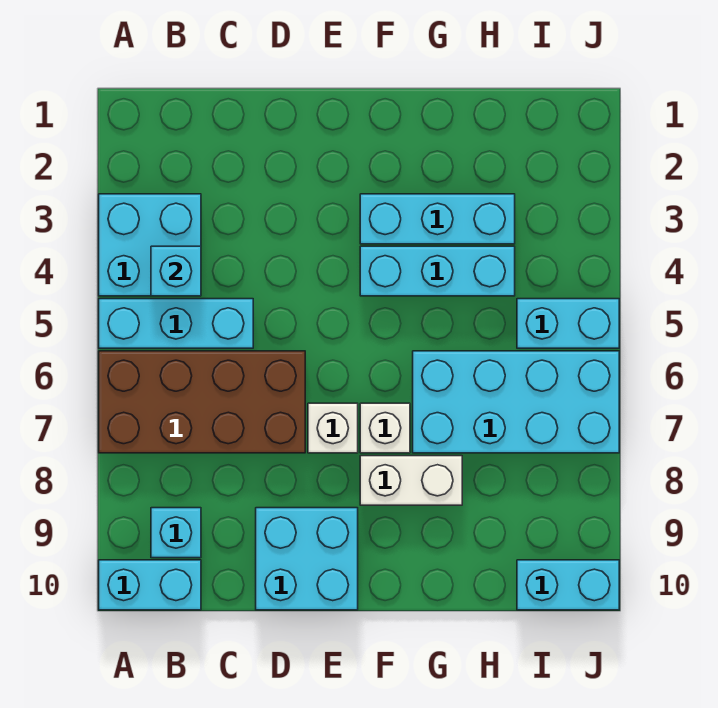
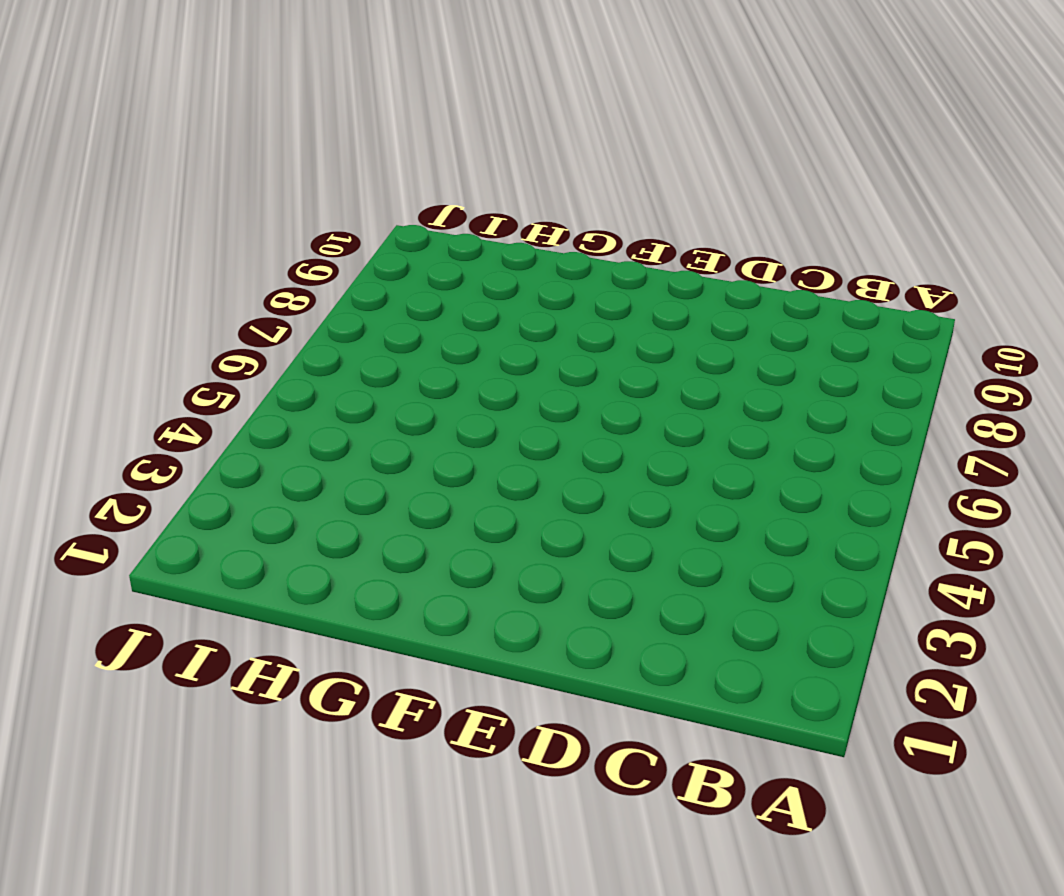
none -> cyan brick A3:B4 level 1
none -> cyan brick A5:C5 level 1
none -> brown brick A6:D7 level 1

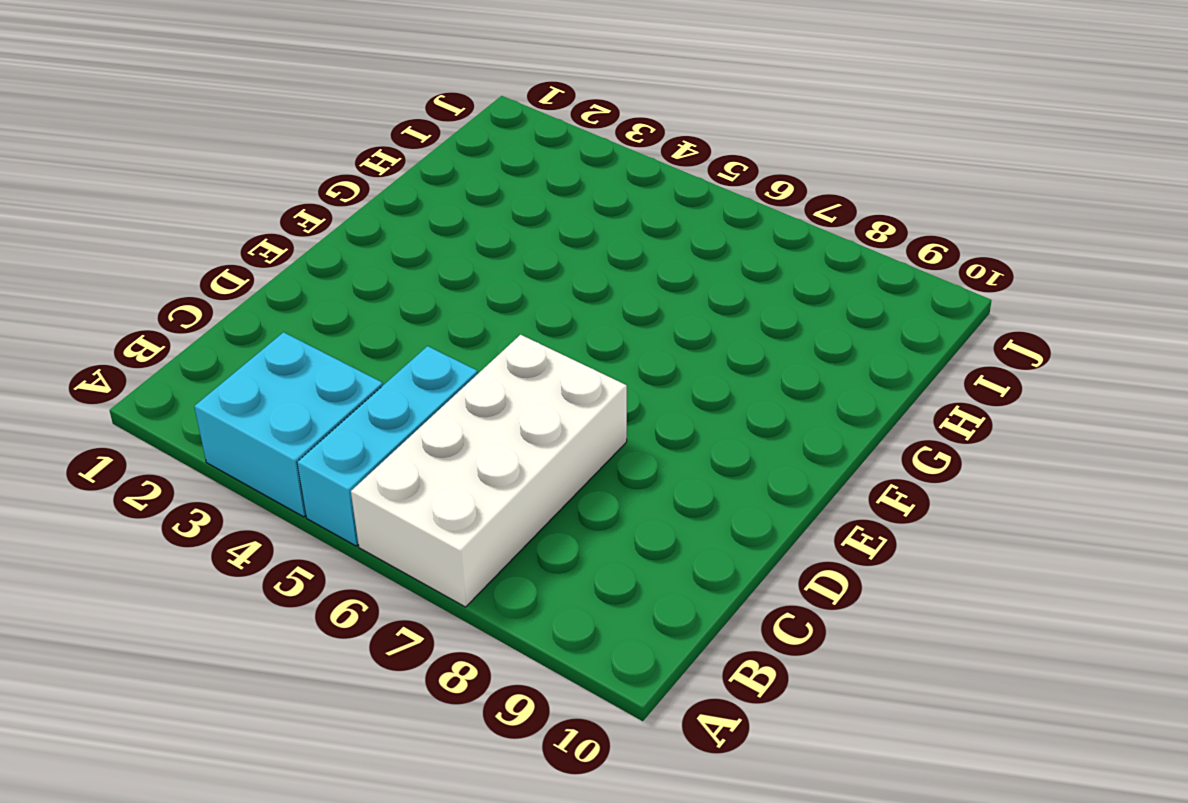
white brick A6:D7 level 1 -> brown brick A6:D7 level 1
none -> cyan brick A10:B10 level 1
none -> cyan brick B9 level 1
none -> cyan brick D9:E10 level 1

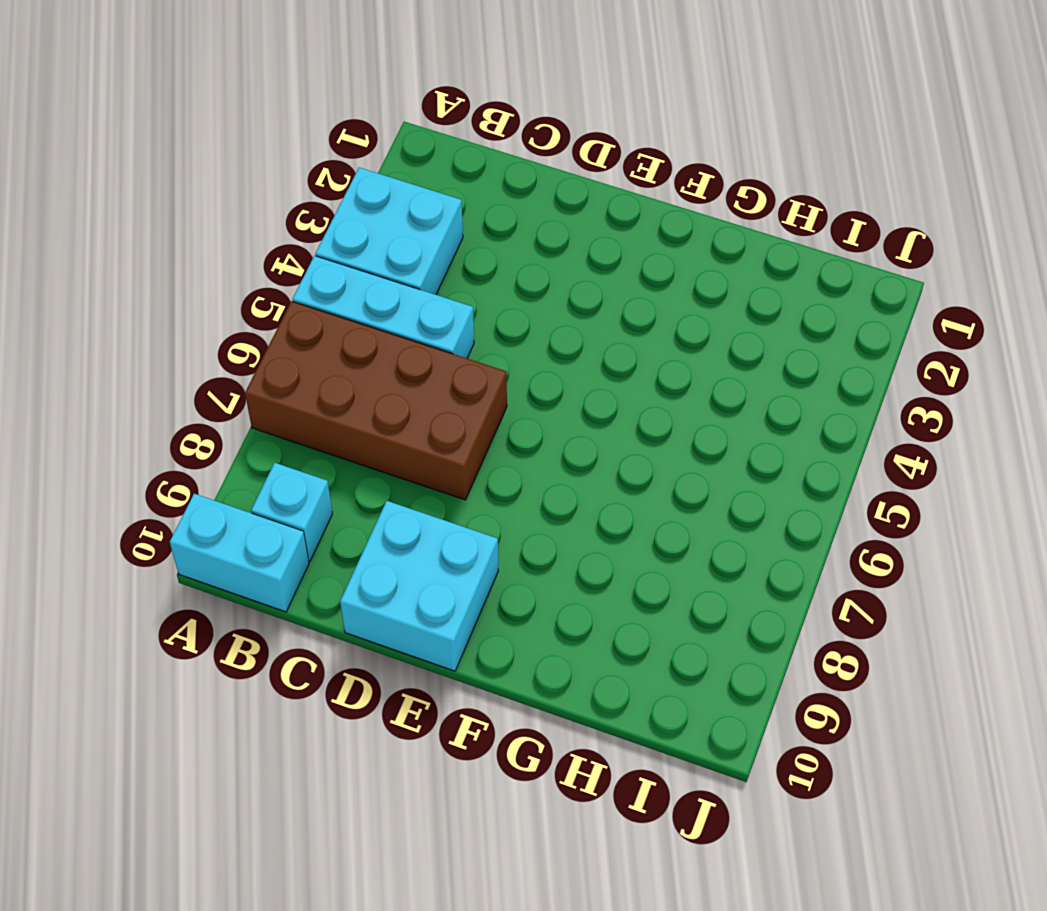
none -> white brick E7 level 1
none -> cyan brick F3:H3 level 1
none -> cyan brick F4:H4 level 1

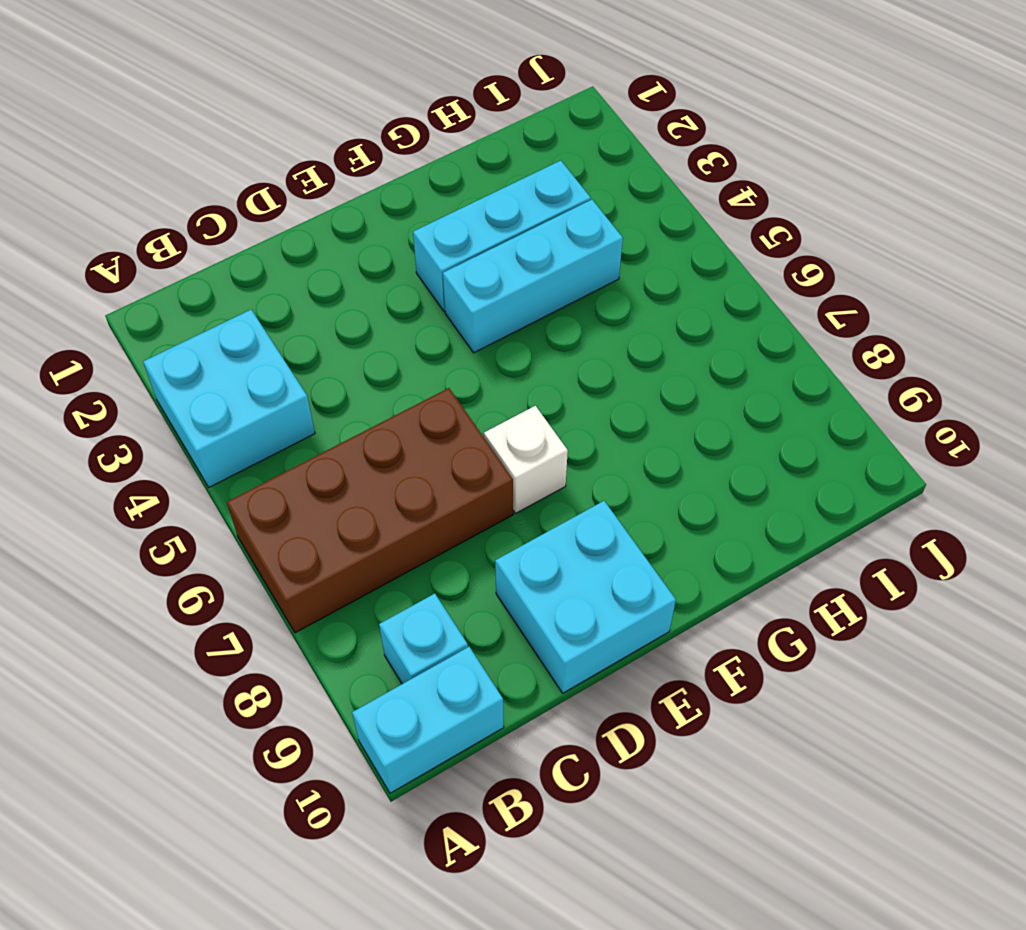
none -> cyan brick A5:C5 level 1
none -> white brick F7 level 1
none -> white brick F8:G8 level 1

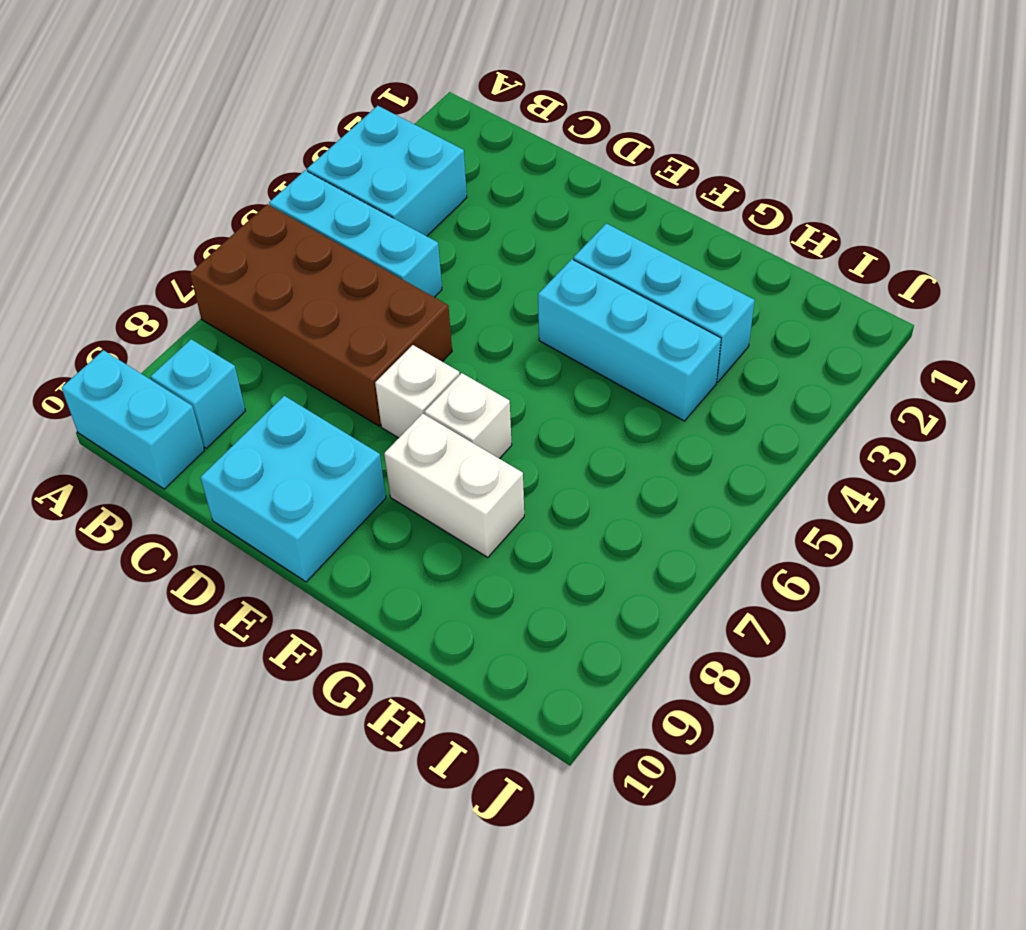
none -> cyan brick G6:J7 level 1
none -> cyan brick I5:J5 level 1
none -> cyan brick I10:J10 level 1

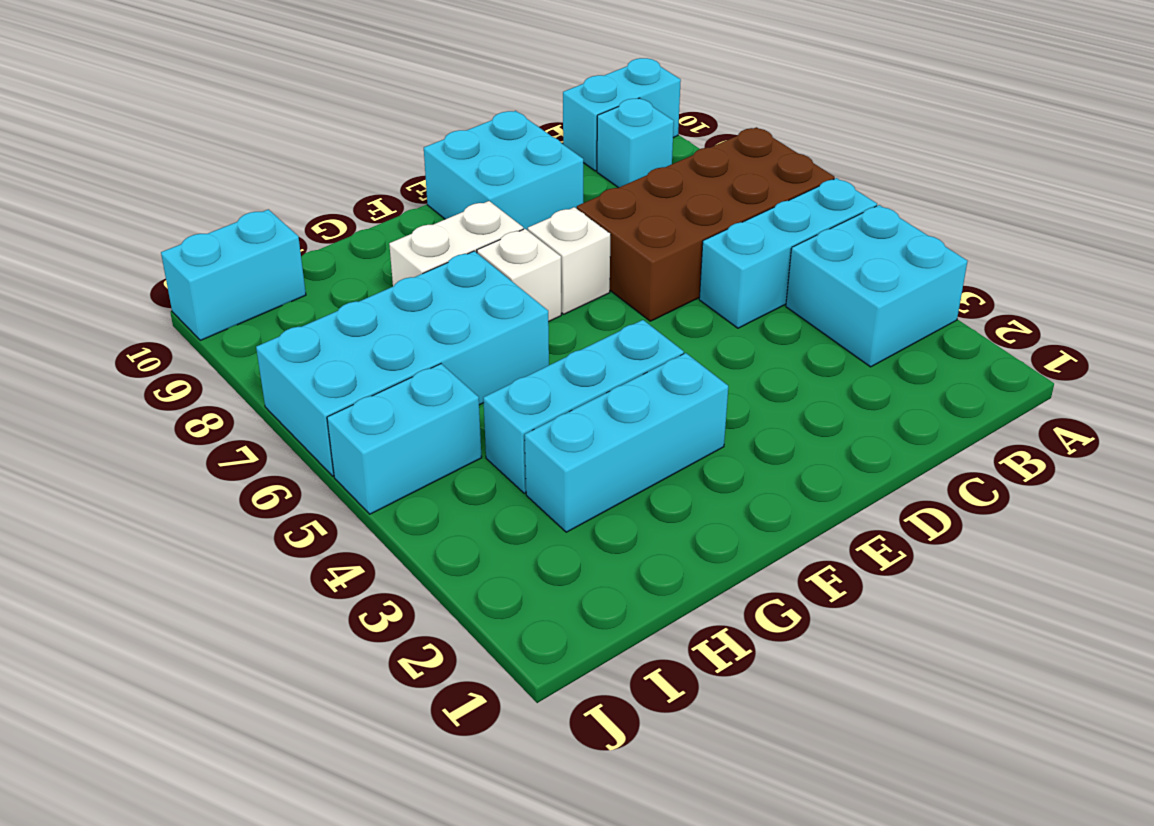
none -> cyan brick B4 level 2

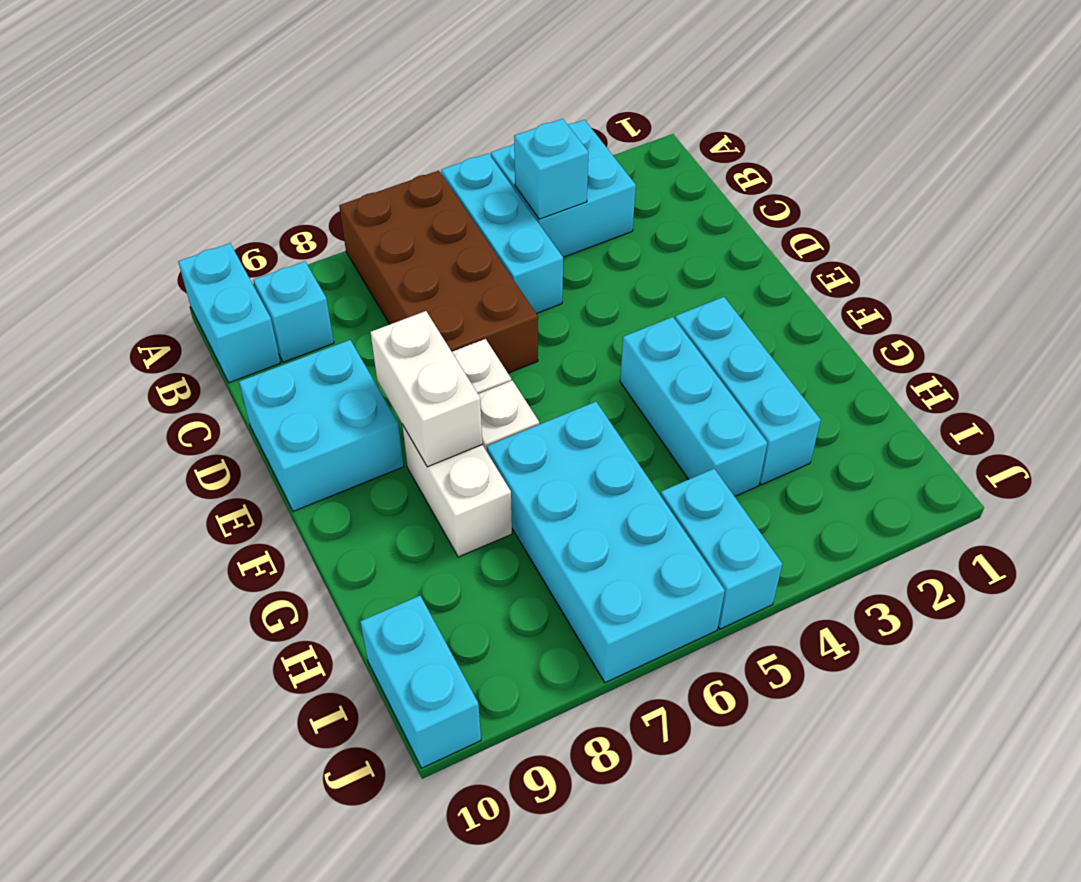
white brick E8:F8 level 2 -> none

